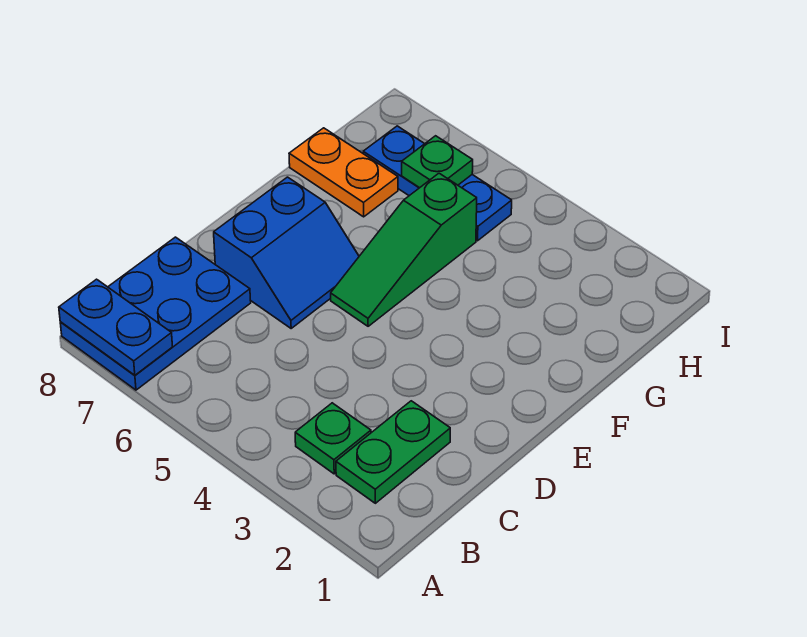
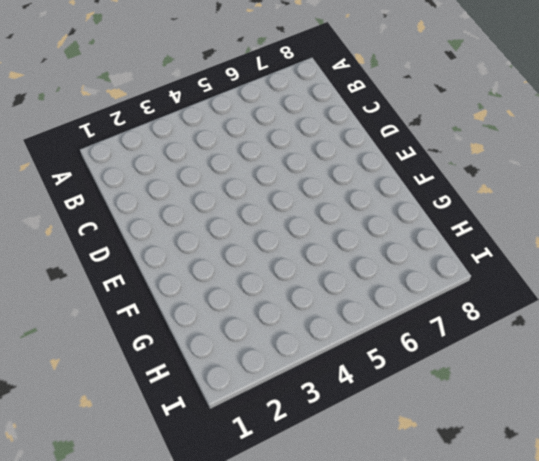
none -> blue plate A7:C8 level 1
none -> green plate B2:C2 level 1

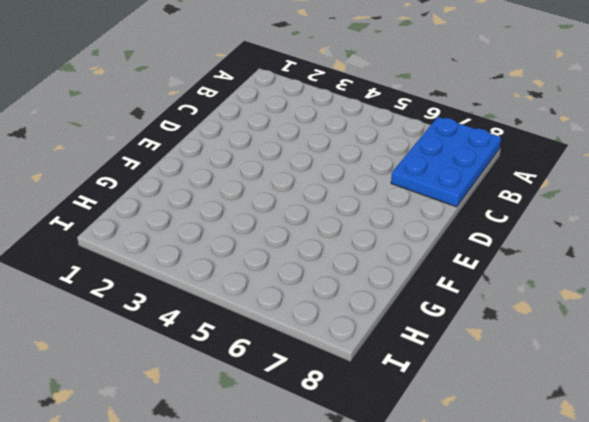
none -> green plate B2:C2 level 1
none -> green plate B3 level 1

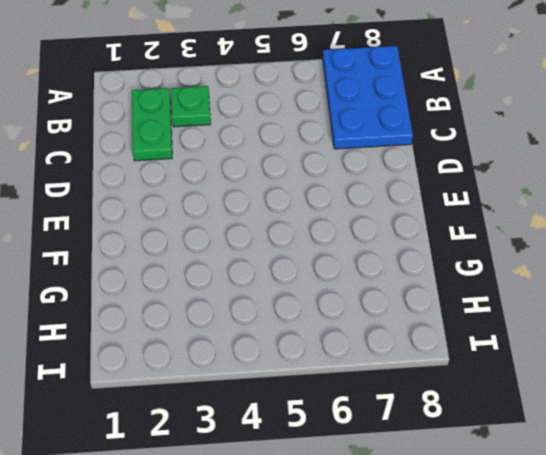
none -> blue slope D6:E7 level 1 top 7
none -> green slope E5:G5 level 1 top G

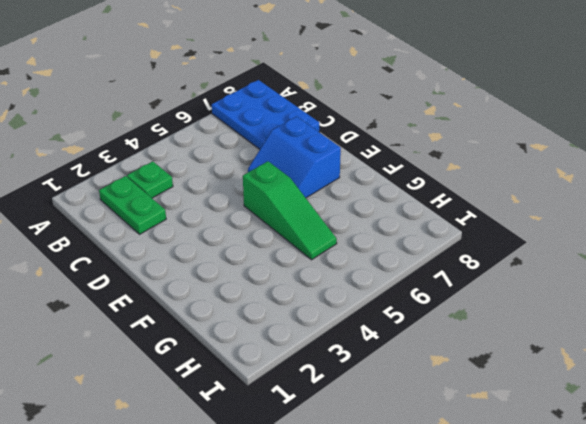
green slope E5:G5 level 1 top E -> green slope E5:G5 level 1 top G
none -> orange plate G7:G8 level 1
none -> blue plate H5:H7 level 1

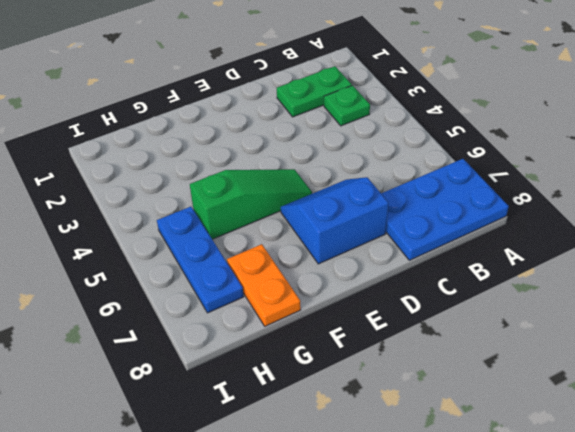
none -> blue plate A7:A8 level 2
none -> green plate H6 level 2

